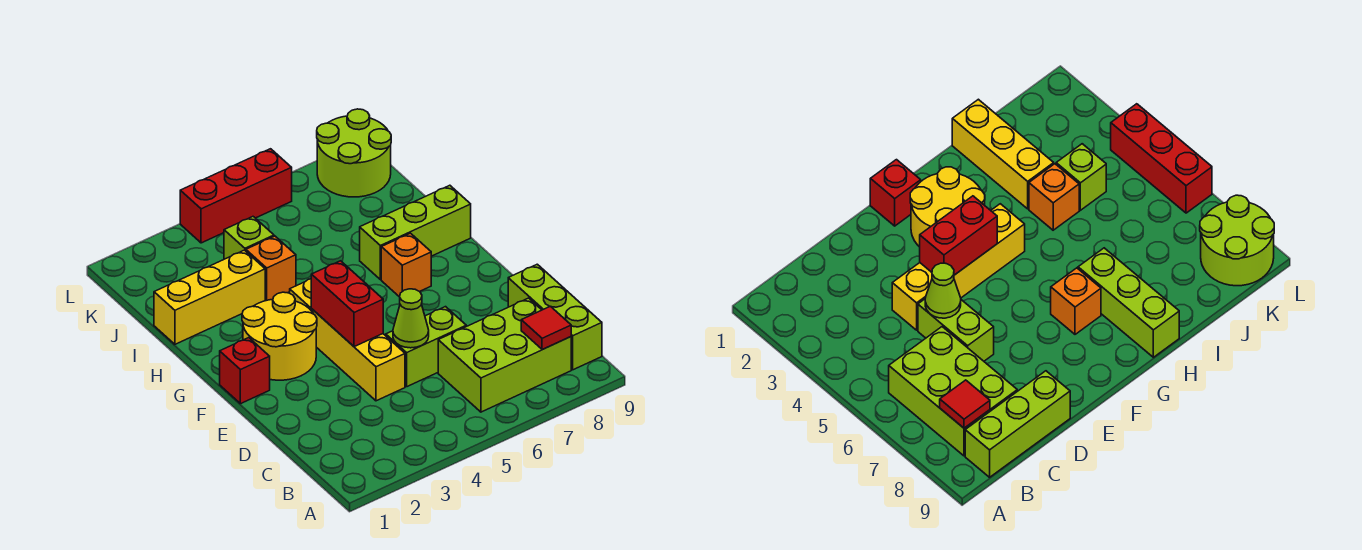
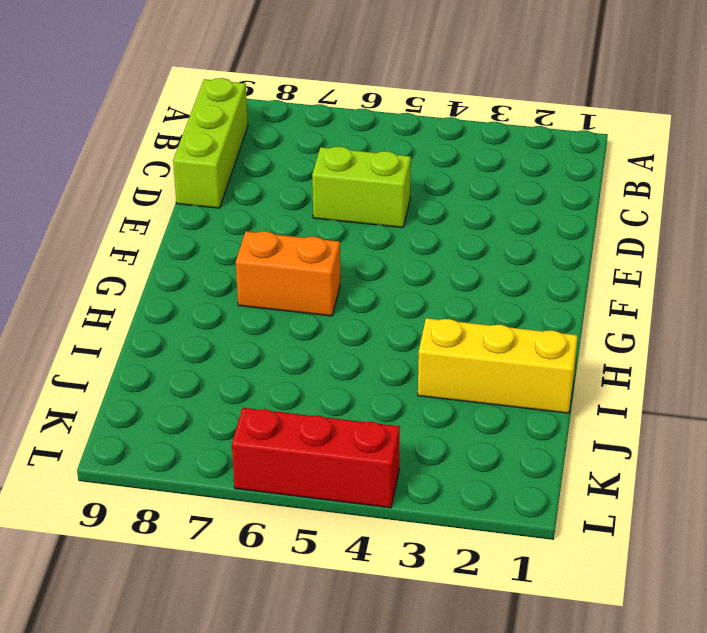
orange brick G6:G7 level 1 -> orange brick G7 level 1
none -> lime brick B6:C8 level 1
none -> yellow brick D4:G4 level 1
none -> red brick F1 level 1

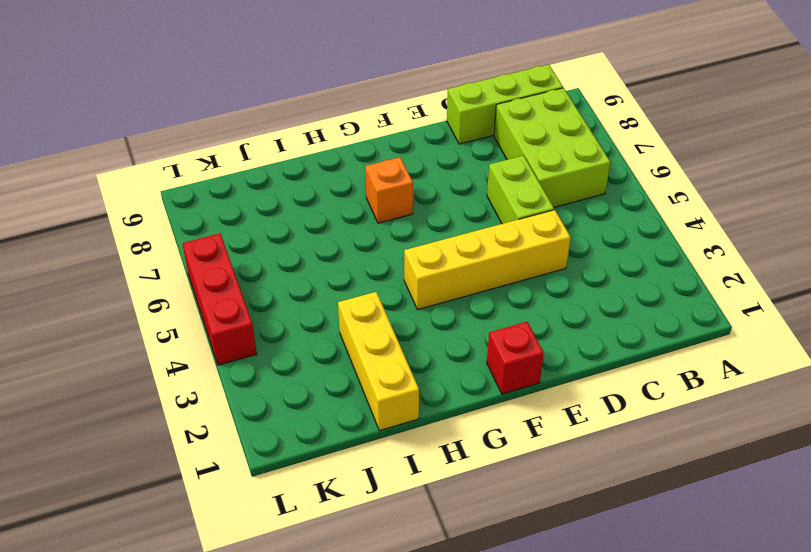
none -> yellow round brick F2:G3 level 1
none -> lime brick H7:H9 level 1
none -> orange brick I4 level 1

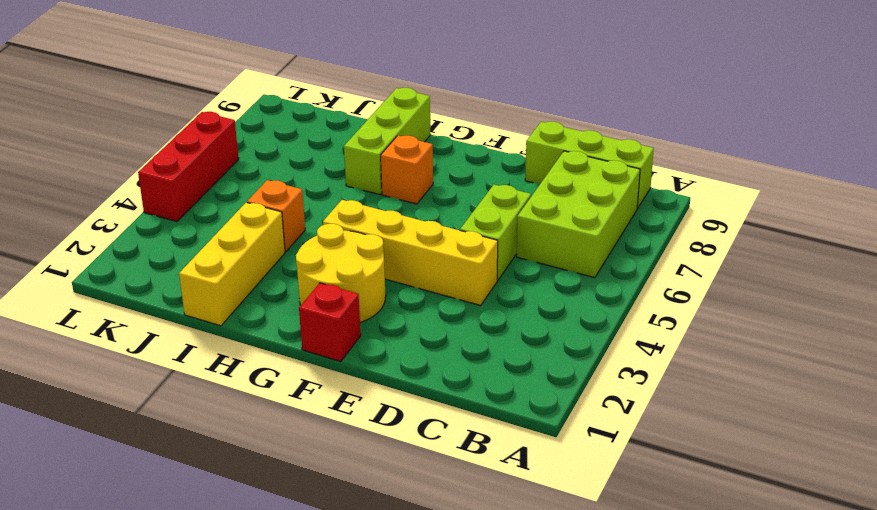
none -> lime brick J4 level 1
none -> lime round brick K8:L9 level 1
none -> red tile B8 level 2

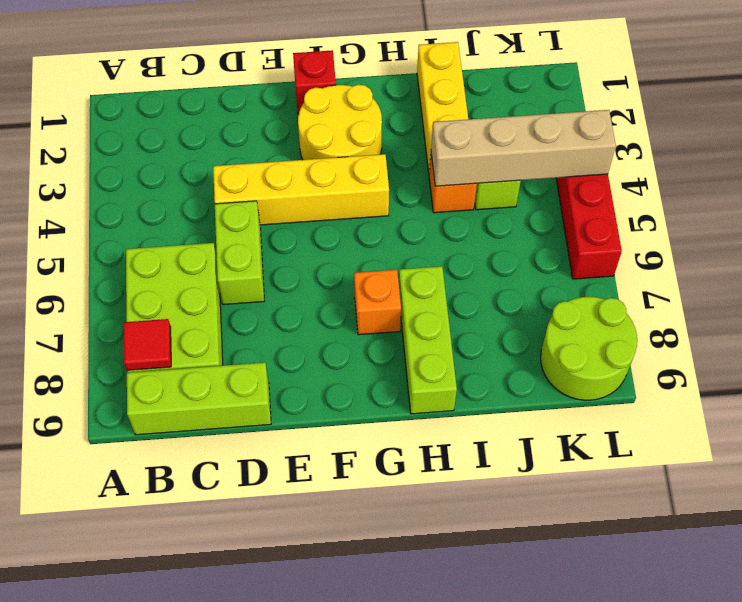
tan brick I4:L4 level 2 -> none
none -> lime cone D5 level 2
none -> red brick E4:F4 level 2

